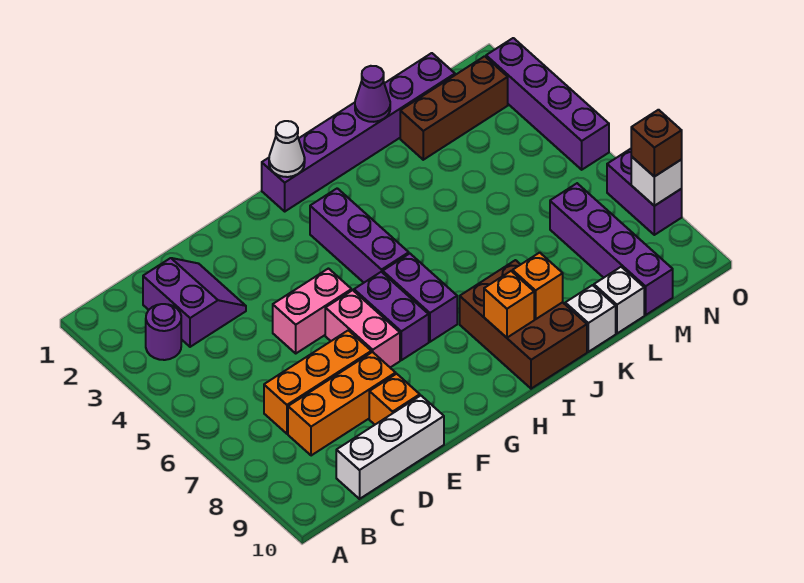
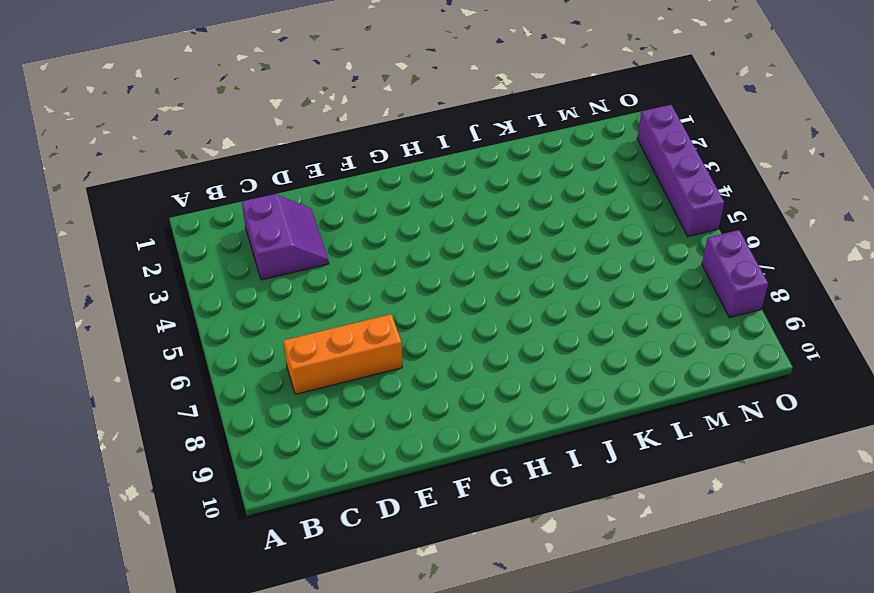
none -> purple round brick B3 level 1
none -> orange brick C8:E8 level 1
none -> white brick C10:E10 level 1

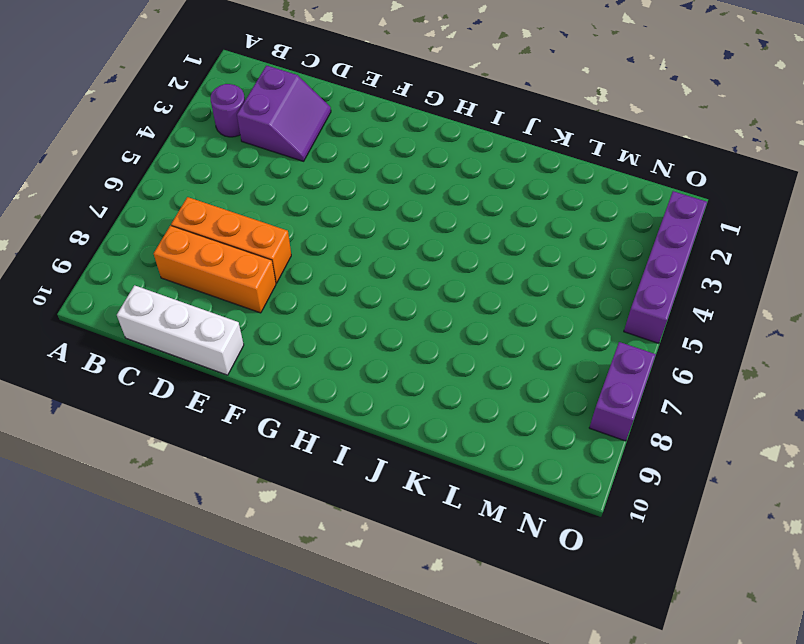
none -> pink brick E5:F5 level 1
none -> orange brick E9 level 1
none -> pink brick F6:F7 level 1

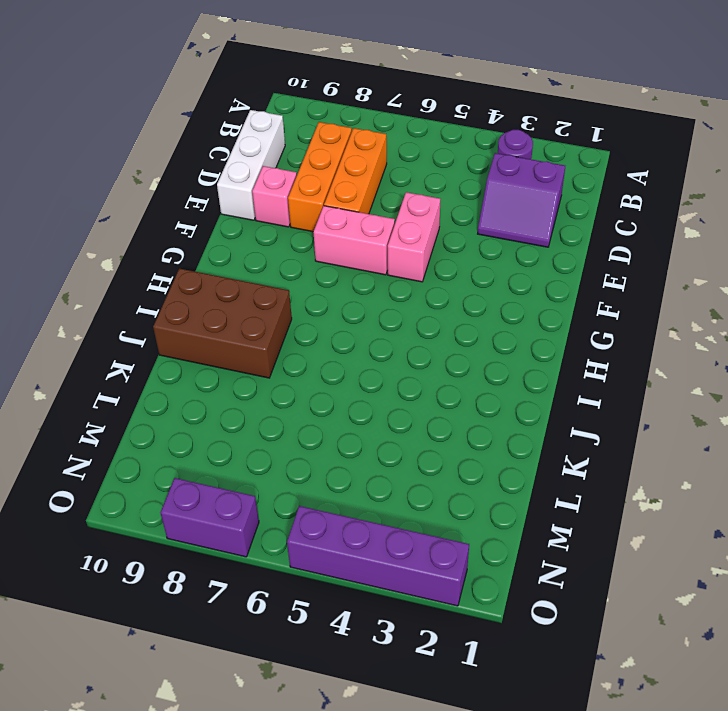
pink brick E9 level 1 -> orange brick E9 level 1
none -> purple brick G6:G7 level 1
none -> purple brick H1:M1 level 1
none -> purple brick H3:H5 level 1

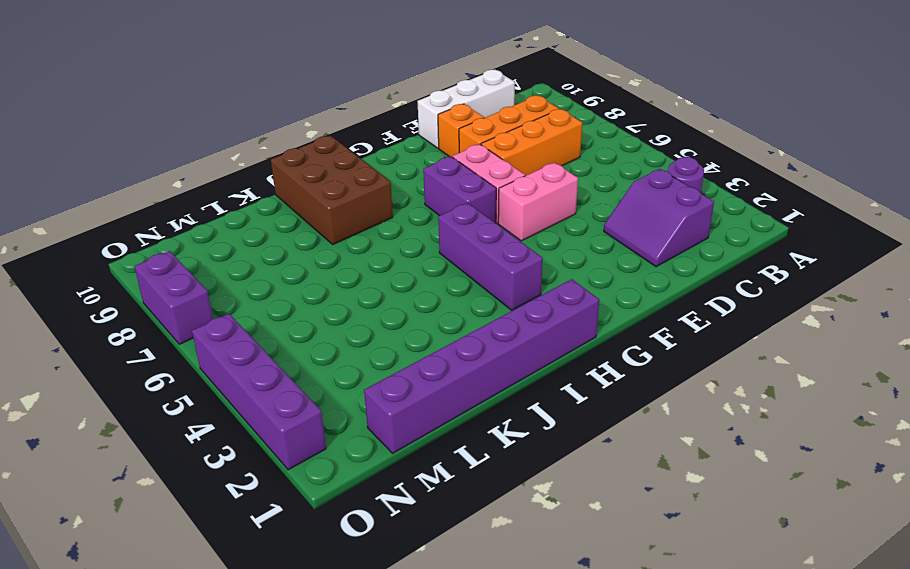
none -> purple brick H6:H7 level 1
none -> white brick K10 level 1
none -> brown brick L2:N2 level 1

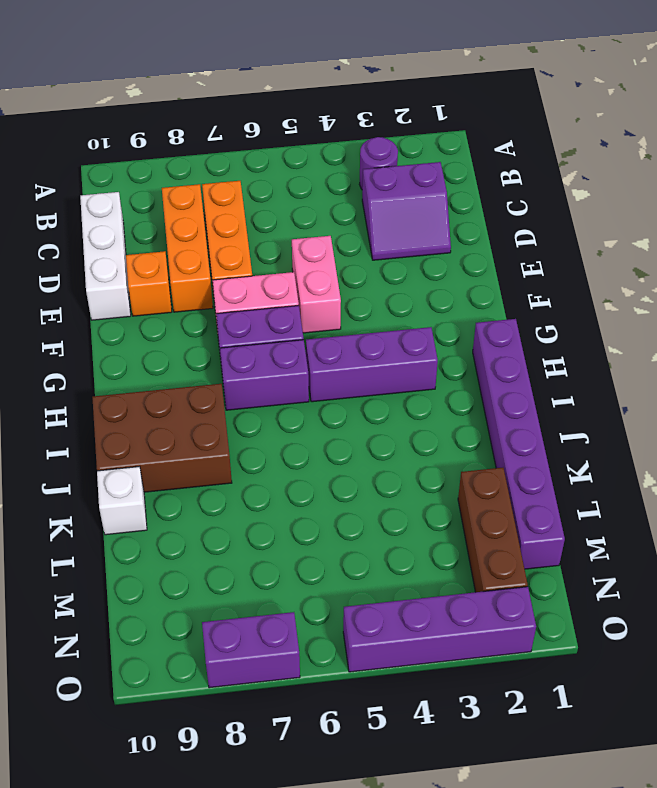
none -> white brick L10 level 1
none -> purple brick M7:M10 level 1
none -> white cone H1 level 2

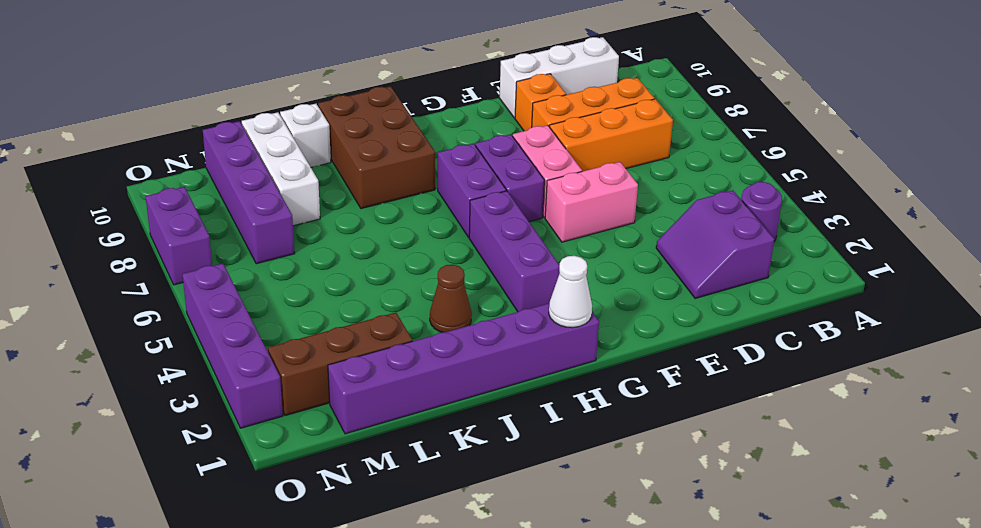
brown cone J3 level 1 -> none
white brick L8:L10 level 1 -> white brick L10 level 1
none -> orange brick I9 level 2
none -> orange brick J9 level 2
none -> purple cone K1 level 2

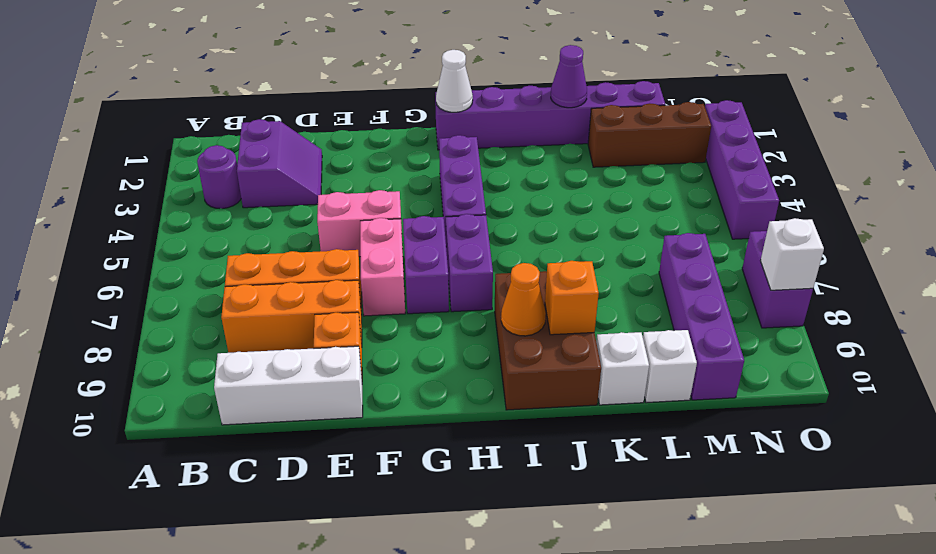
orange cone I9 level 2 -> orange brick I9 level 2
none -> brown brick O8 level 3

